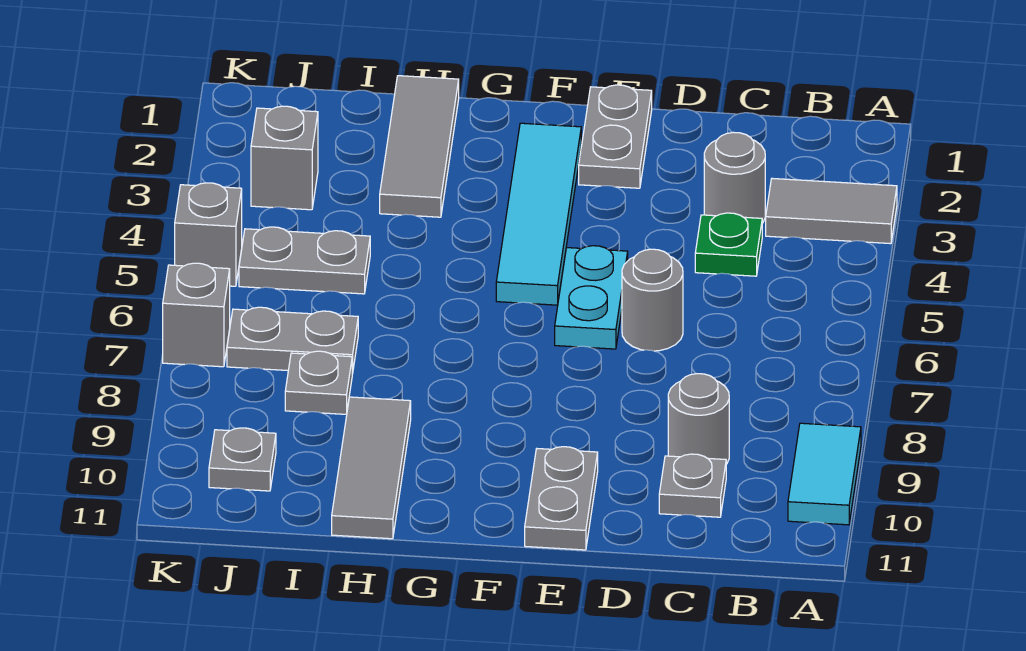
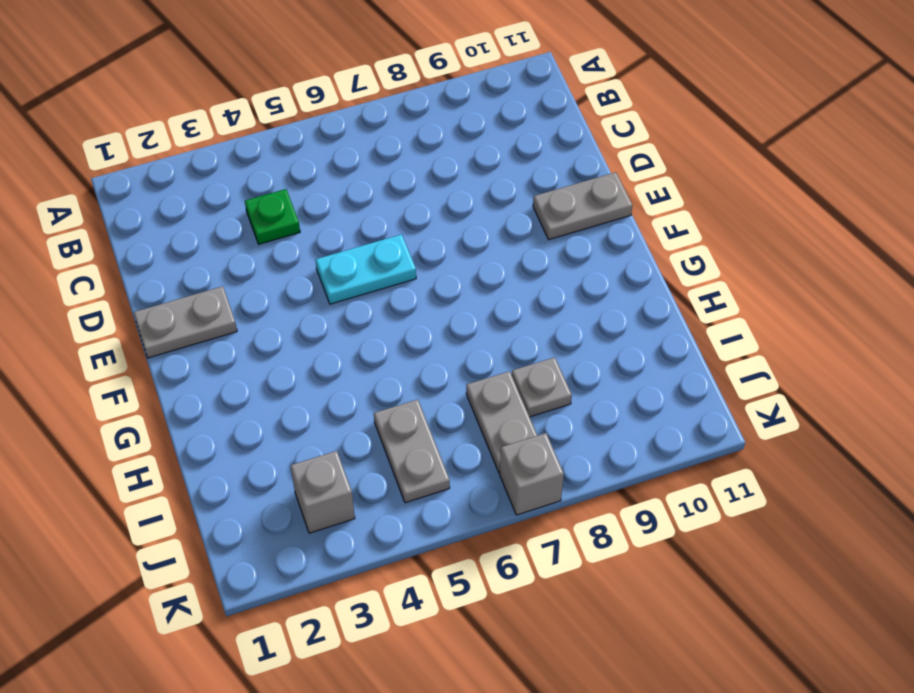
none -> grey tile A3:B3 level 1
none -> cyan tile A9:A10 level 1
none -> grey round brick C3 level 1

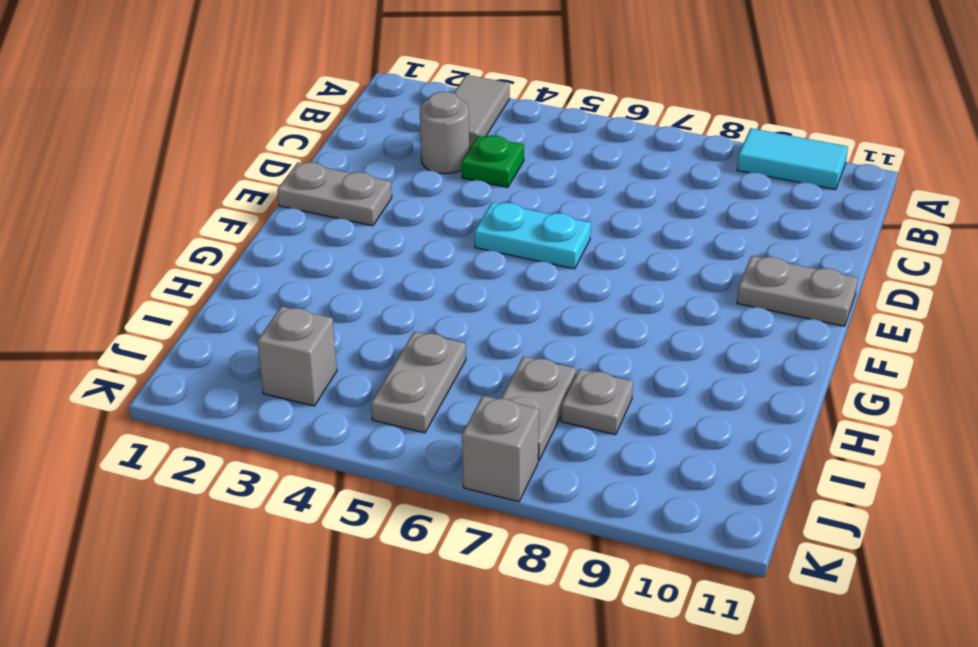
none -> grey round brick C9 level 1
none -> grey plate C10 level 1
none -> grey round brick D6 level 1

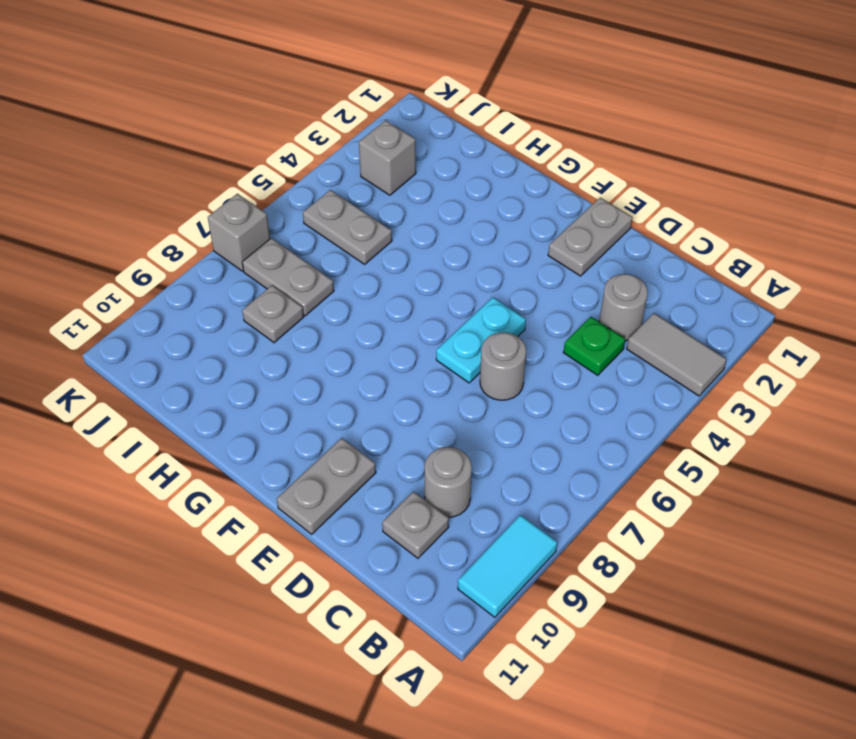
none -> cyan tile F2:F5 level 1
none -> grey tile H1:H3 level 1
none -> grey tile H9:H11 level 1

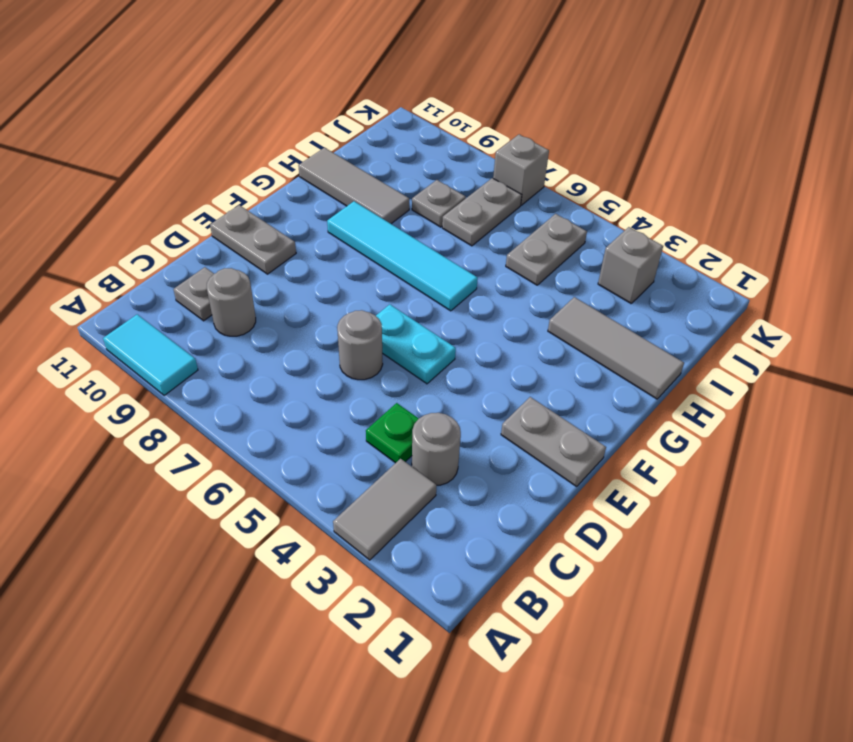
cyan tile G6:G9 level 1 -> cyan tile F2:F5 level 1
none -> grey plate J10 level 1
none -> grey brick K5 level 1

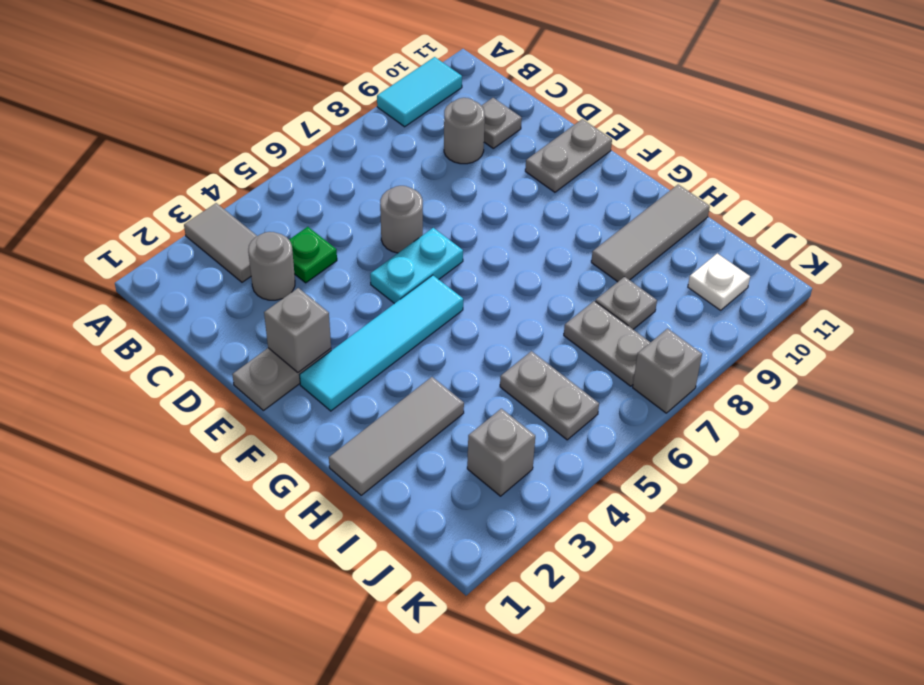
grey brick E2 level 2 -> grey brick K5 level 1
white plate J10 level 1 -> grey plate J10 level 1

